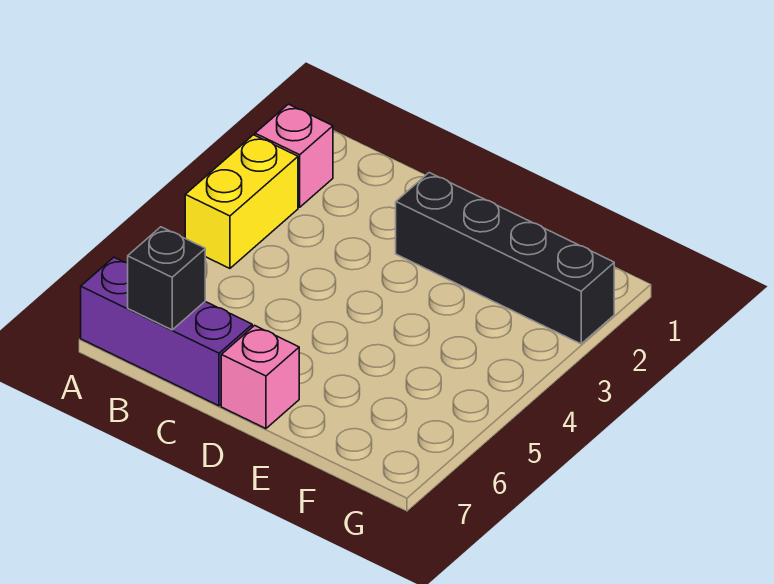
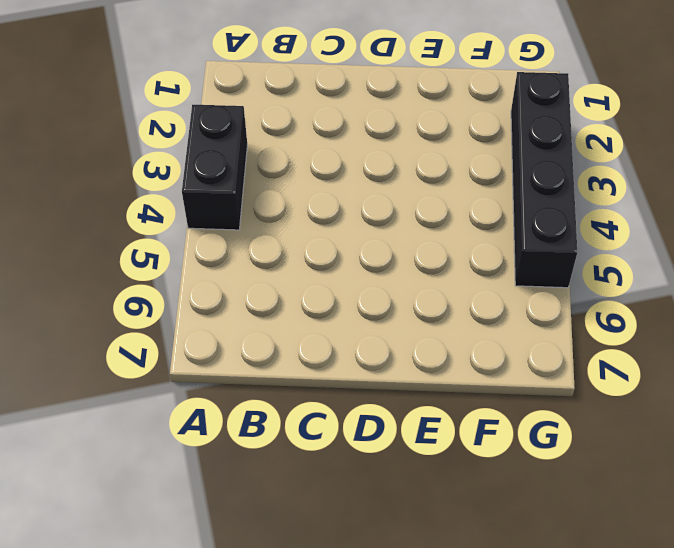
black brick A3:A4 level 1 -> yellow brick A3:A4 level 1
black brick G2:G5 level 1 -> black brick D2:G2 level 1
none -> pink brick A2 level 1
none -> purple brick A7:C7 level 1

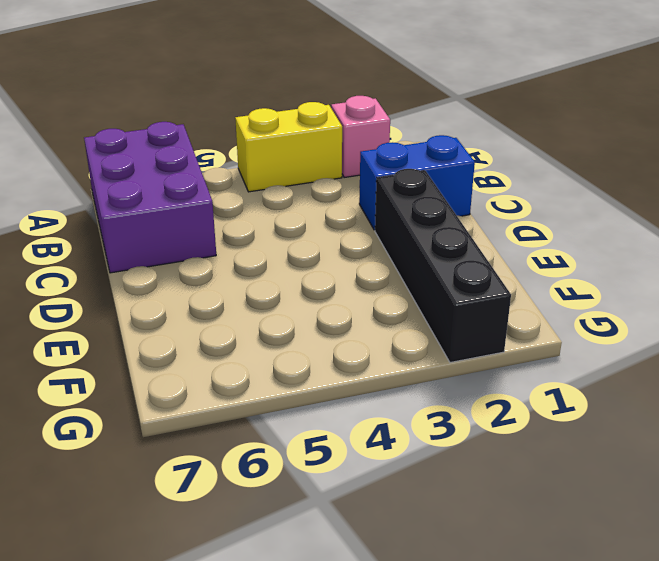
purple brick A6:C7 level 1 -> purple brick A7:C7 level 1
blue brick C1:C2 level 1 -> none
none -> pink brick D7 level 1
none -> black brick B7 level 2

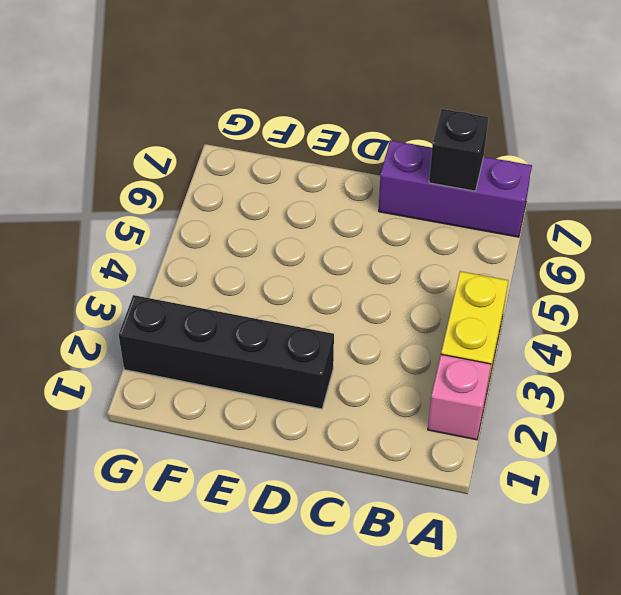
none -> pink brick D7 level 1

